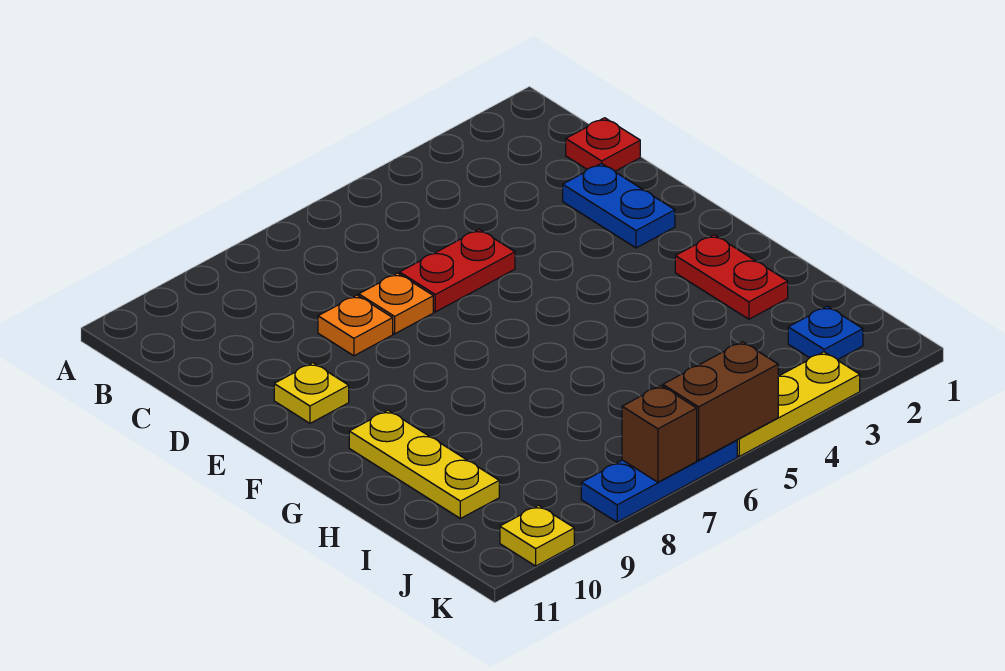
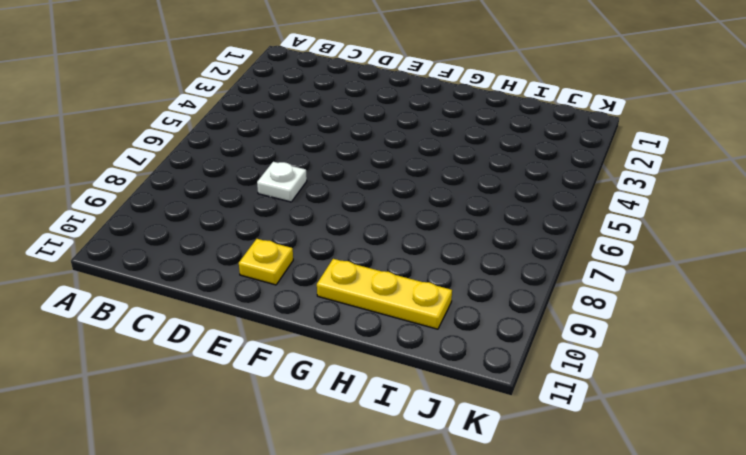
white plate D7 level 1 -> orange plate D7 level 1
none -> red plate C1 level 1
none -> blue plate D2:E2 level 1
none -> red plate D5:D6 level 1

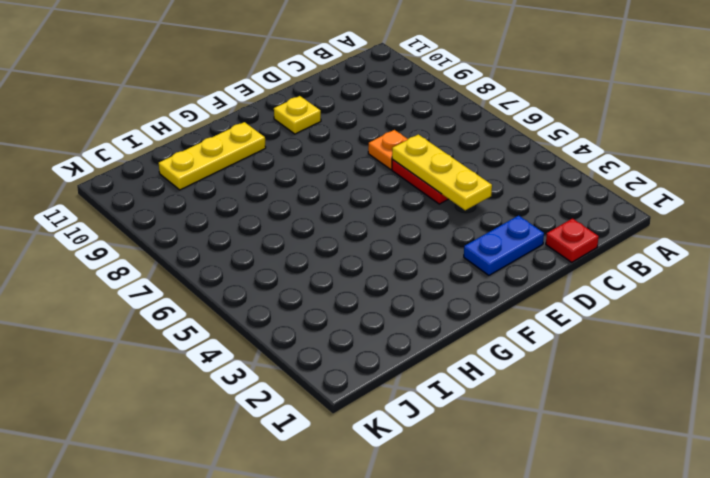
yellow plate D4:D6 level 2 -> yellow plate K3:K5 level 1
none -> orange plate D8 level 1
none -> red plate G2:H2 level 1
none -> blue plate J2 level 1

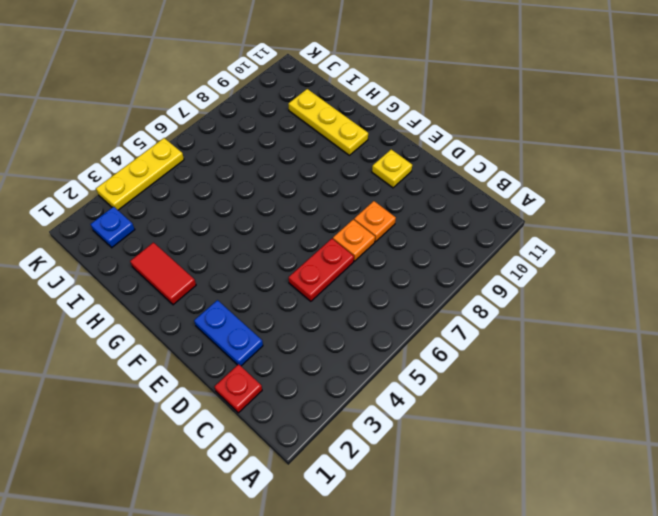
red tile G2:H2 level 1 -> red plate G2:H2 level 1
none -> blue plate K6:K8 level 1
none -> yellow plate K10 level 1
none -> brown brick K5:K6 level 2

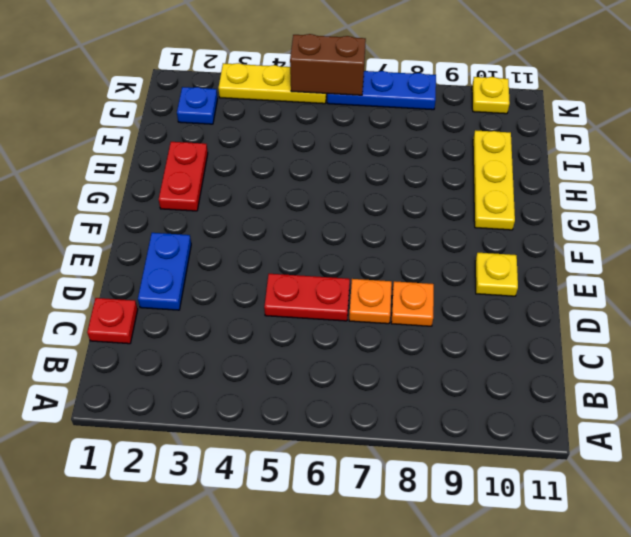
none -> brown brick K7 level 2

